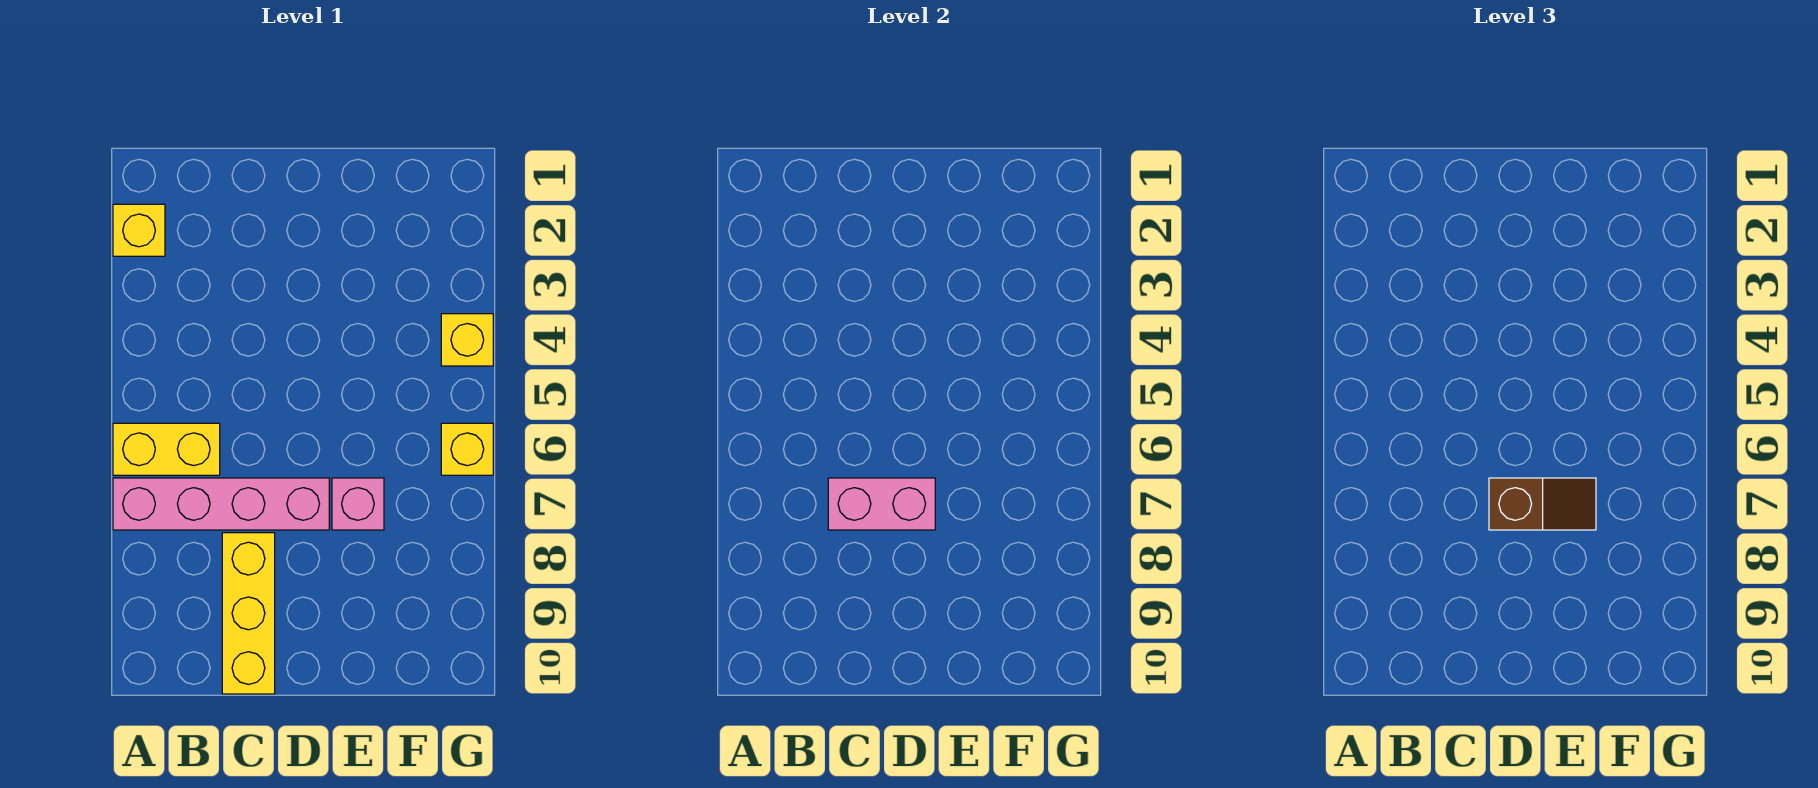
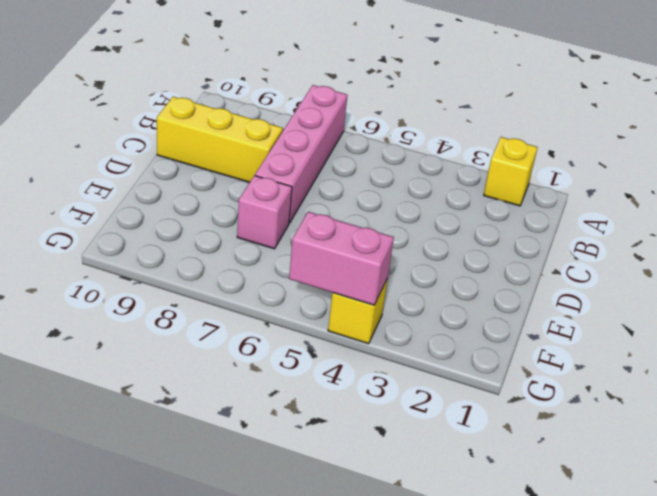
pink brick G4:G5 level 2 -> pink brick C7:D7 level 2
none -> yellow brick A6:B6 level 1
none -> yellow brick G6 level 1

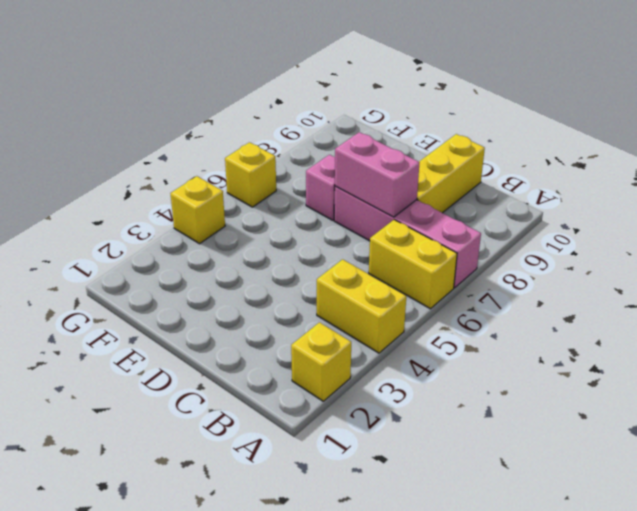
yellow brick A4:B4 level 1 -> none
none -> brown slope D7:E7 level 3 top D

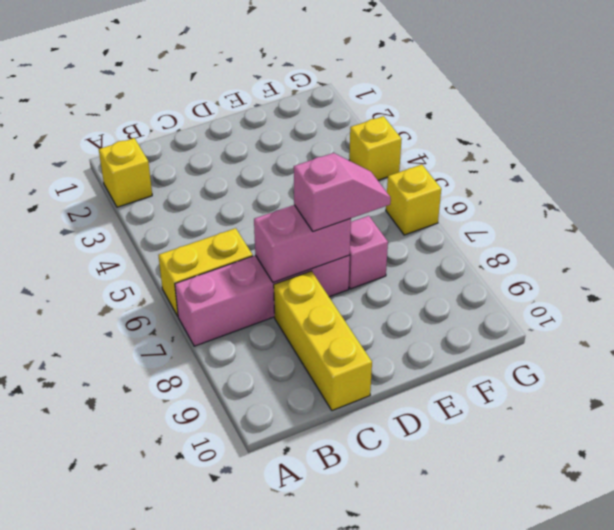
pink slope D7:E7 level 3 top D -> brown slope D7:E7 level 3 top D

